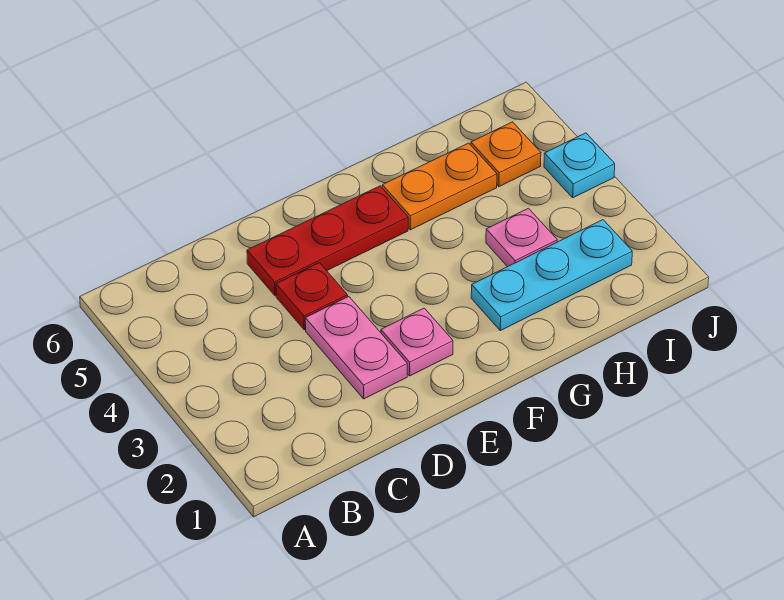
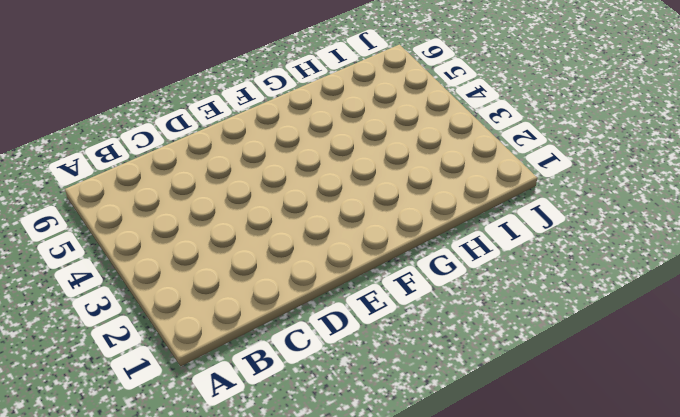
none -> pink plate D2:D3 level 1
none -> red plate D4 level 1

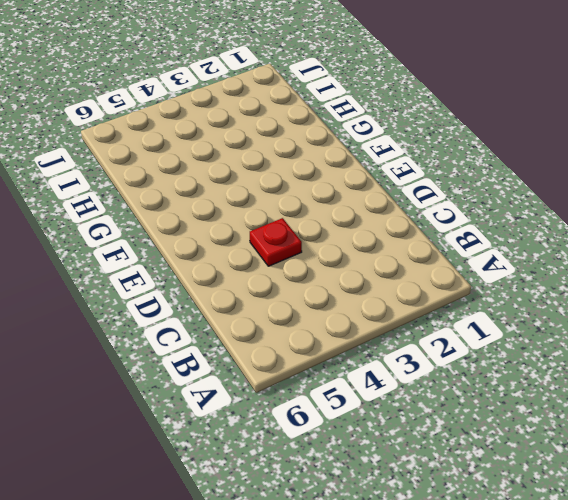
none -> pink plate D2:D3 level 1
none -> red plate D5:F5 level 1

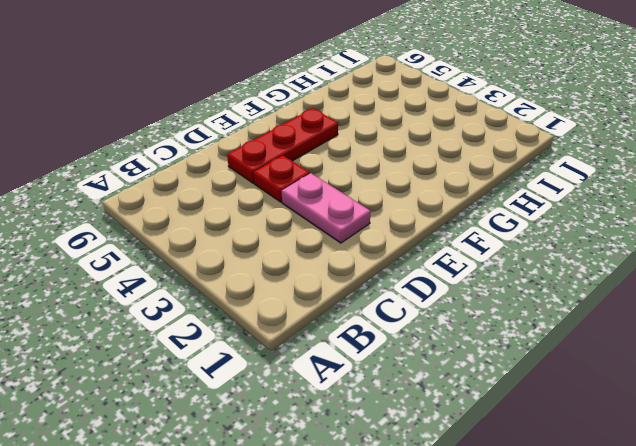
none -> pink plate E2 level 1
none -> cyan plate G2:I2 level 1

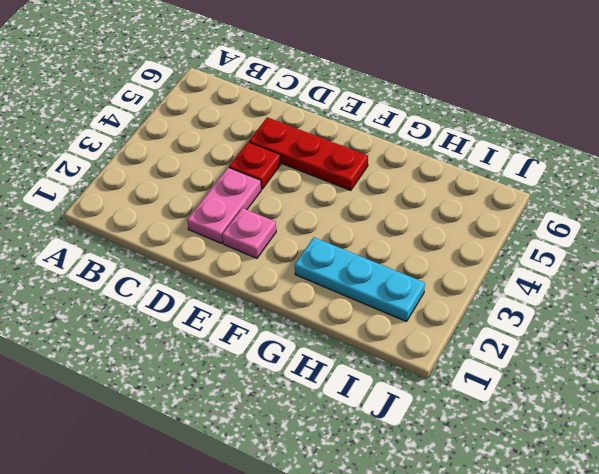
none -> orange plate G5:H5 level 1
none -> pink plate H3 level 1

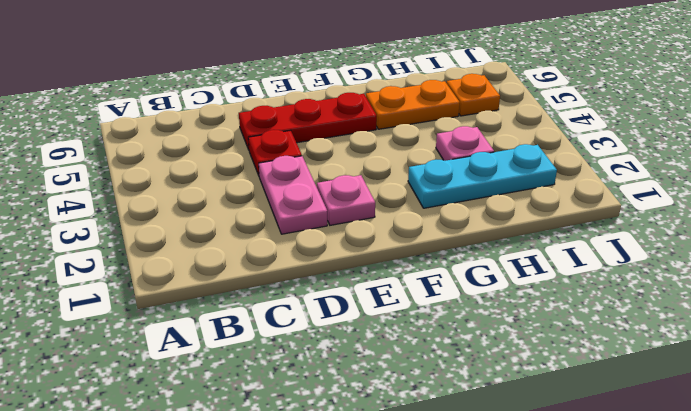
none -> cyan plate J4 level 1

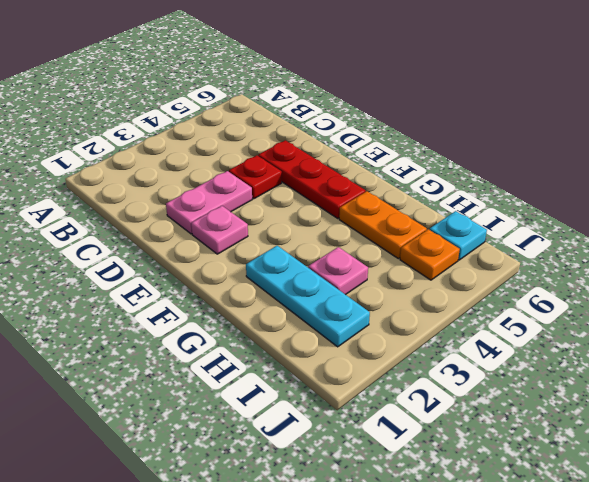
cyan plate I6 level 1 -> cyan plate J4 level 1

